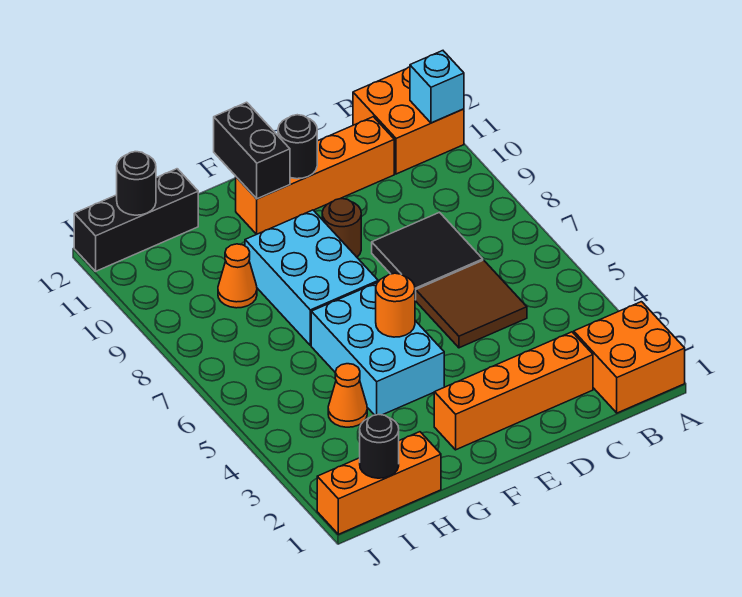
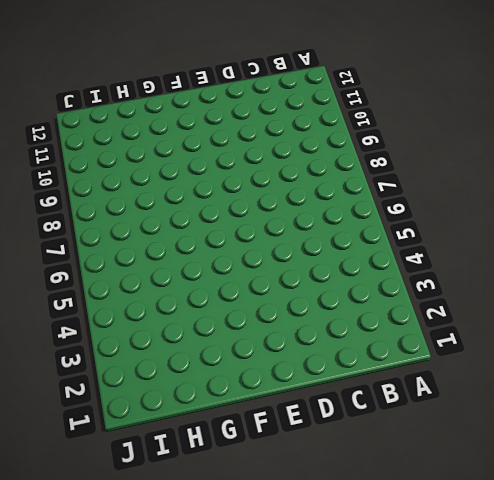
none -> orange brick A1:B2 level 1
none -> orange brick A11:B12 level 1
none -> orange brick C2:F2 level 1

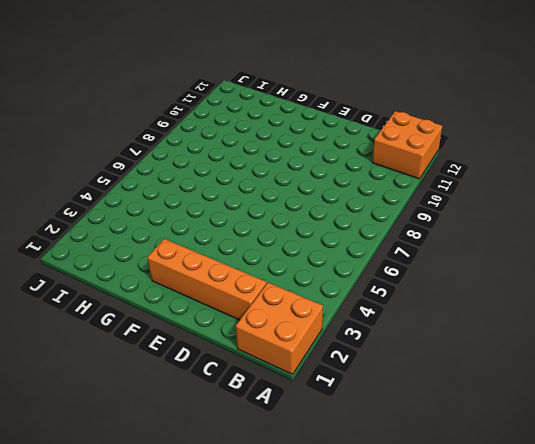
none -> brown tile C5:D6 level 1
none -> black tile C7:D8 level 1
none -> orange brick C11:F11 level 1

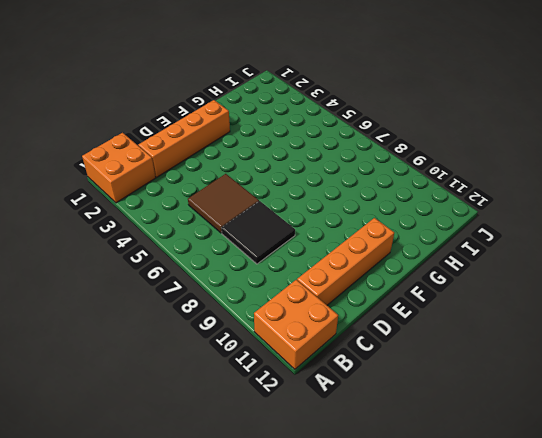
none -> brown round brick E9 level 1
none -> cyan brick F4:G6 level 1
none -> cyan brick F7:G9 level 1

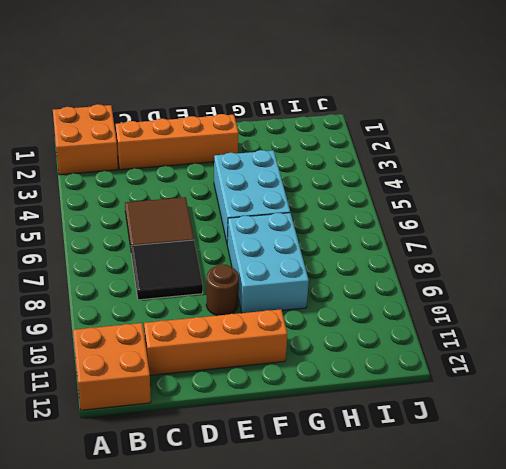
none -> orange brick H1:J1 level 1
none -> orange cone H4 level 1
none -> orange cone H9 level 1

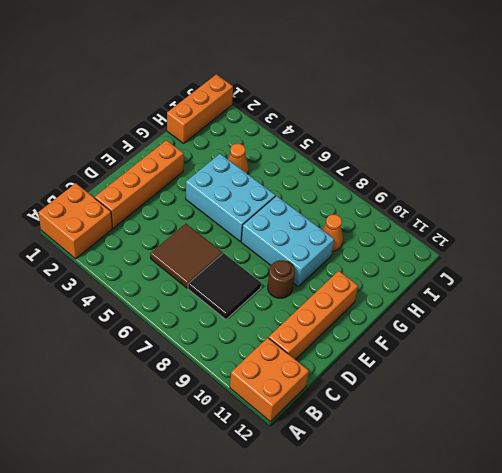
none -> black brick H12:J12 level 1
none -> cyan brick A11 level 2
none -> black round brick E11 level 2

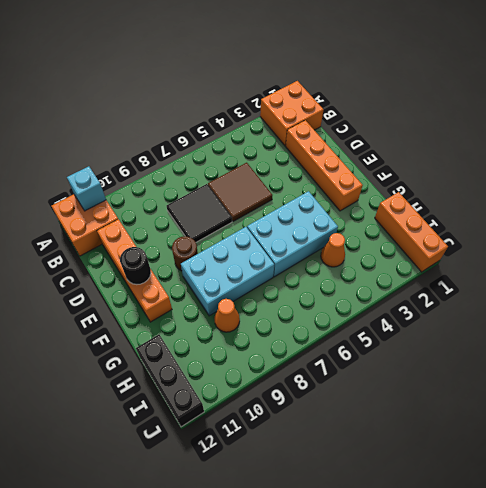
none -> orange round brick F5 level 2
none -> black brick F11:F12 level 2
none -> black round brick I1 level 2

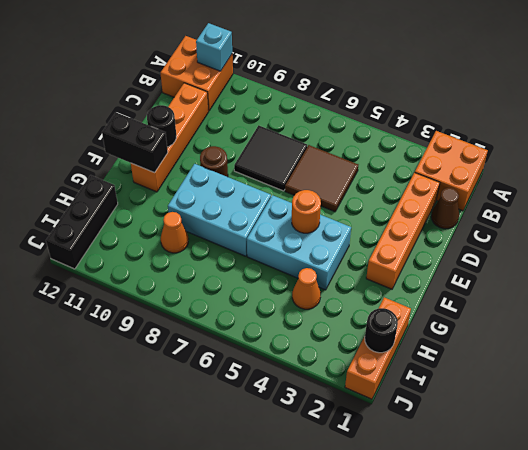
brown cone C1 level 1 -> none
none -> black round brick I12 level 2

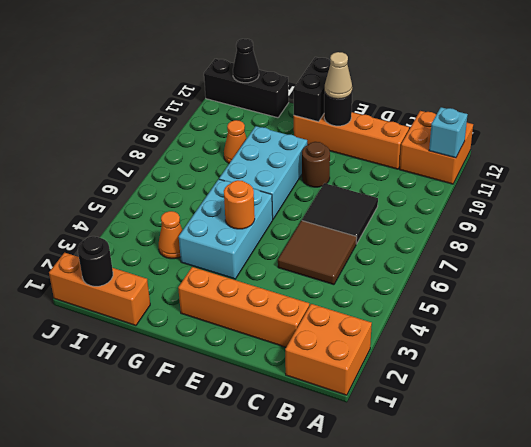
tan cone E11 level 3 -> none
black cone I12 level 2 -> black round brick I12 level 2

